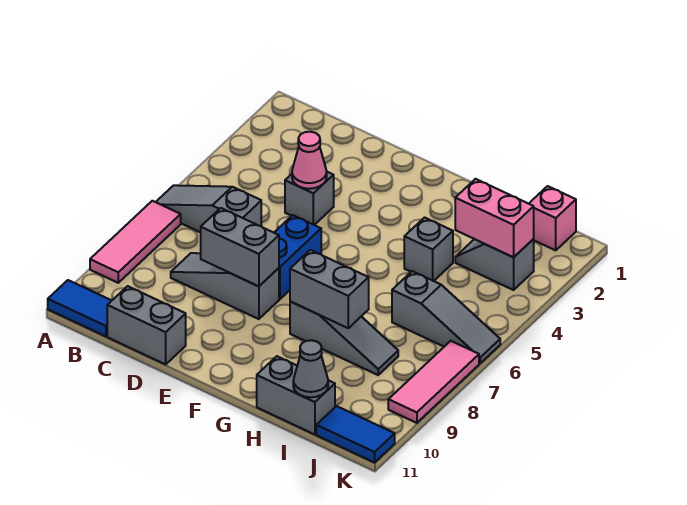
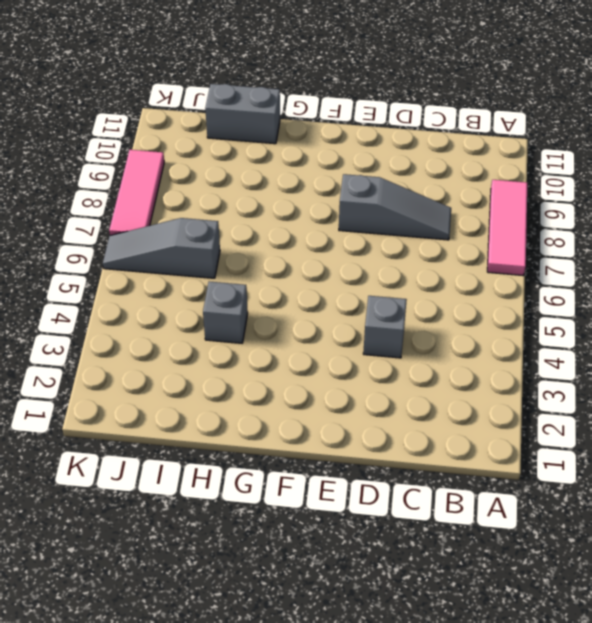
none -> grey slope A6:C6 level 1 top C
none -> blue tile A11:B11 level 1
none -> grey brick C11:D11 level 1

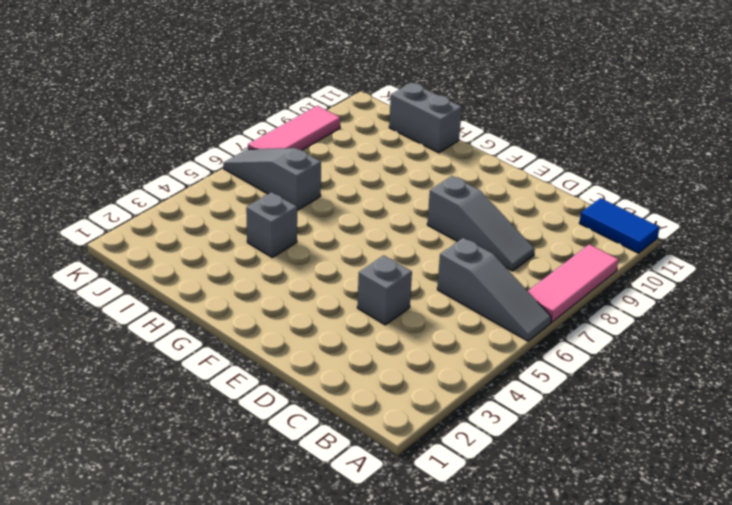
none -> grey brick C11:D11 level 1
none -> blue brick E6:E7 level 1
none -> grey slope G8:I8 level 1 top G

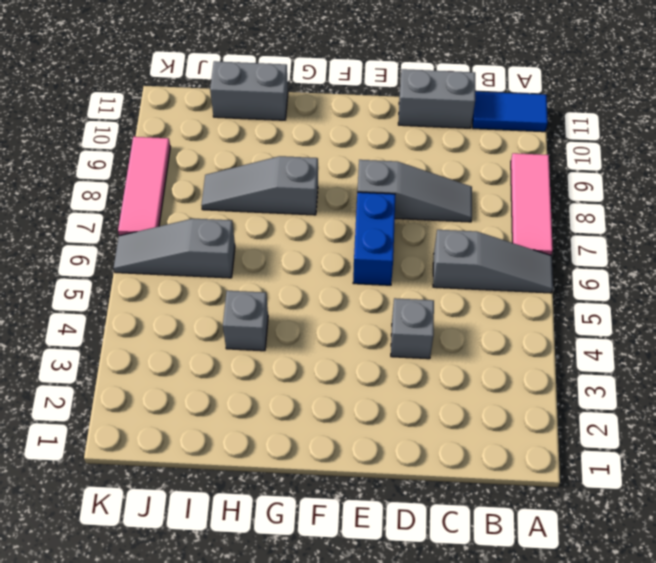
none -> grey slope I3:J3 level 1 top J
none -> pink brick J1 level 1
none -> blue tile J11:K11 level 1

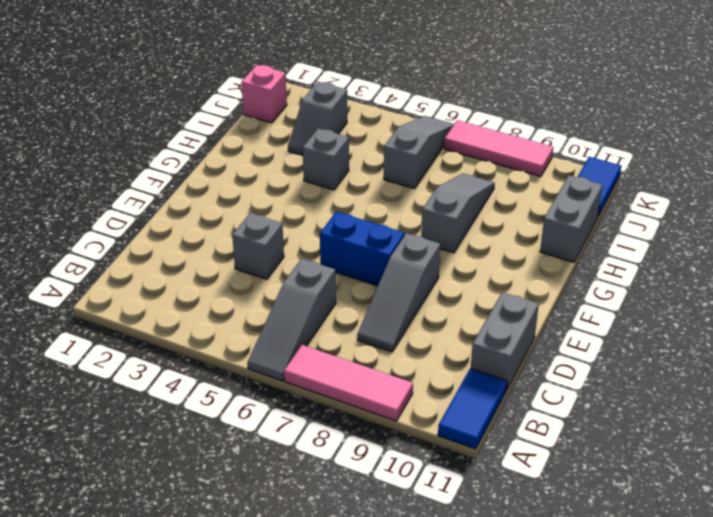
none -> pink cone D4 level 2
none -> grey brick D8:E8 level 2
none -> grey brick G8:H8 level 2

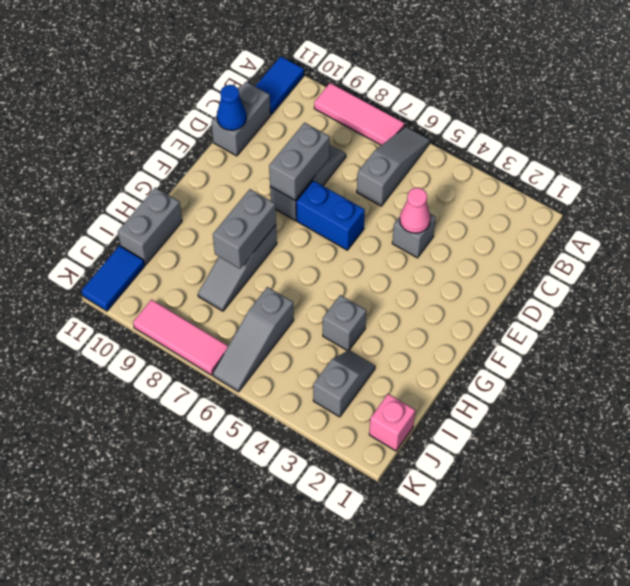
blue cone D11 level 2 -> none
none -> pink brick I3:J3 level 2
none -> grey cone I11 level 2

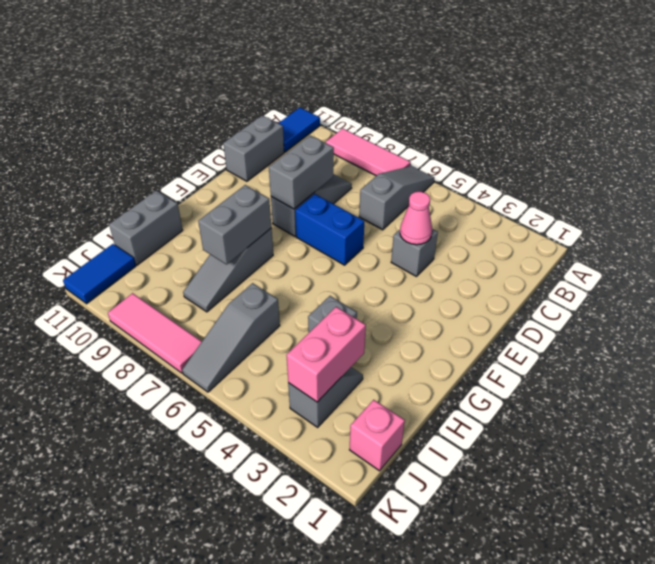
none -> grey cone I11 level 2

